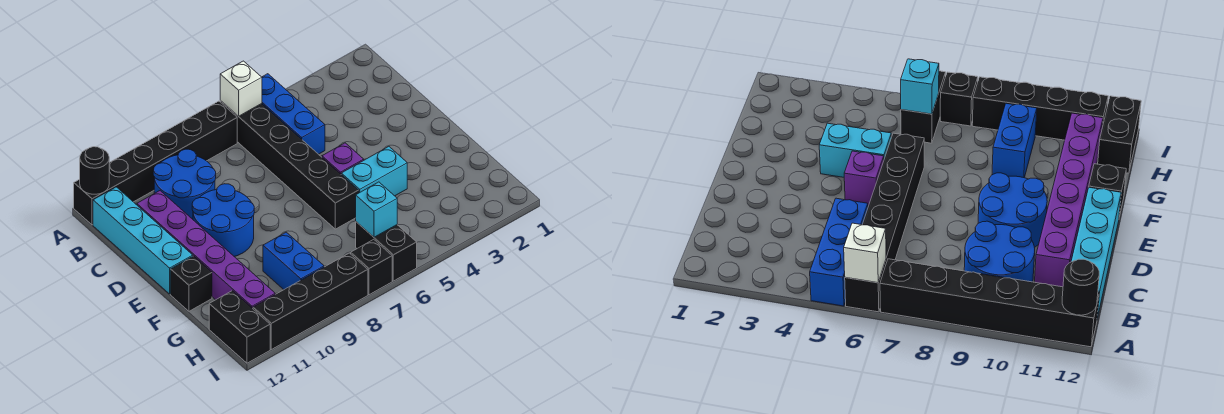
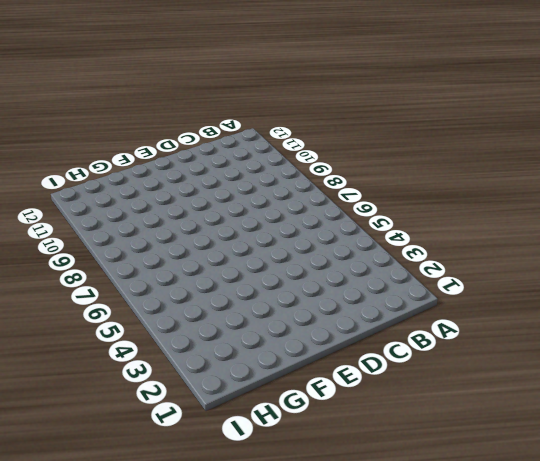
none -> blue brick A5:C5 level 1
none -> black brick A6:F6 level 1
none -> black brick A7:A12 level 1

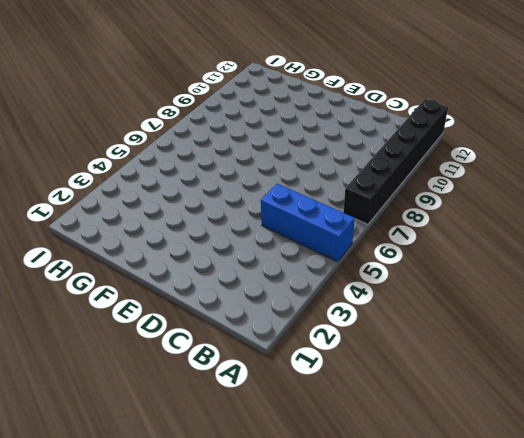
none -> black brick A6:F6 level 1
none -> blue round brick B9:C10 level 1
none -> cyan brick B12:E12 level 1

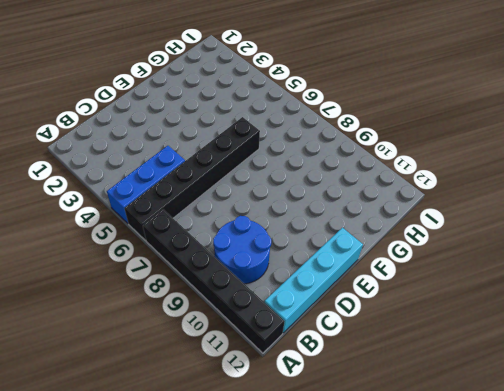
none -> purple brick C11:H11 level 1
none -> blue round brick D9:E10 level 1
none -> purple brick E5 level 1

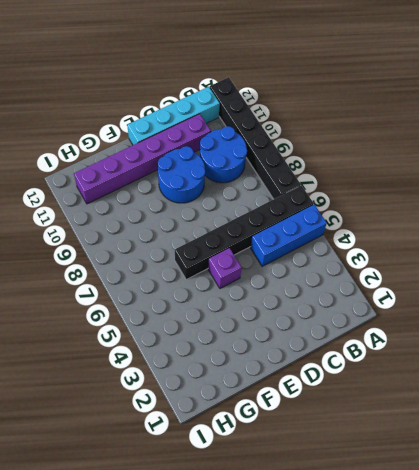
none -> cyan brick F4:F5 level 1
none -> black brick F12 level 1
none -> blue brick G9:H9 level 1

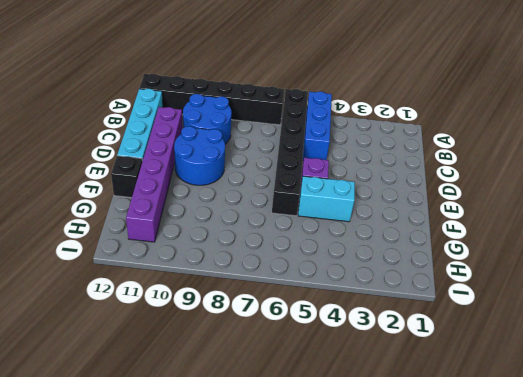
none -> blue brick G9:H9 level 1
none -> black brick H6:I6 level 1
none -> black brick H12:I12 level 1

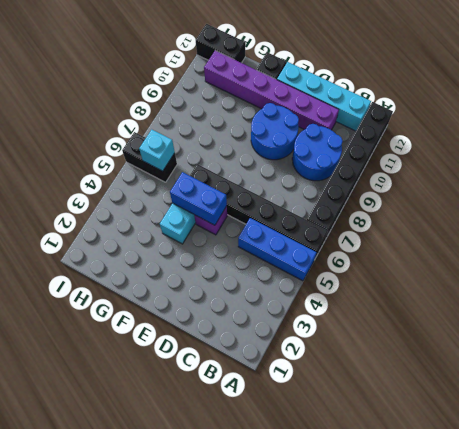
blue brick E5:F5 level 2 -> blue brick G9:H9 level 1
none -> black brick I7 level 1
none -> black brick I8:I11 level 1
none -> white brick A6 level 2

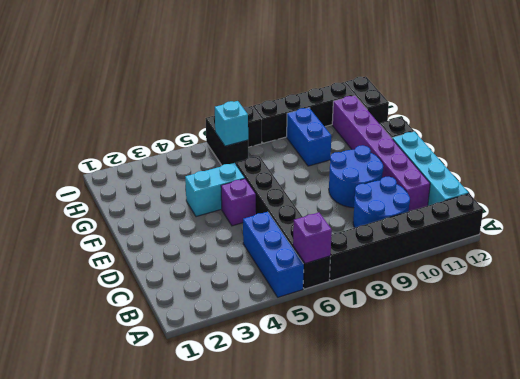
purple brick A6 level 2 -> white brick A6 level 2
none -> black round brick A12 level 2

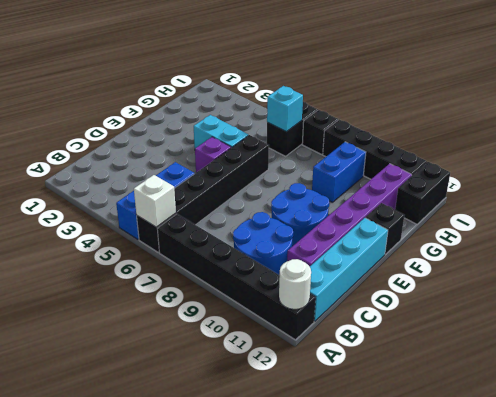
white round brick A12 level 2 -> black round brick A12 level 2

